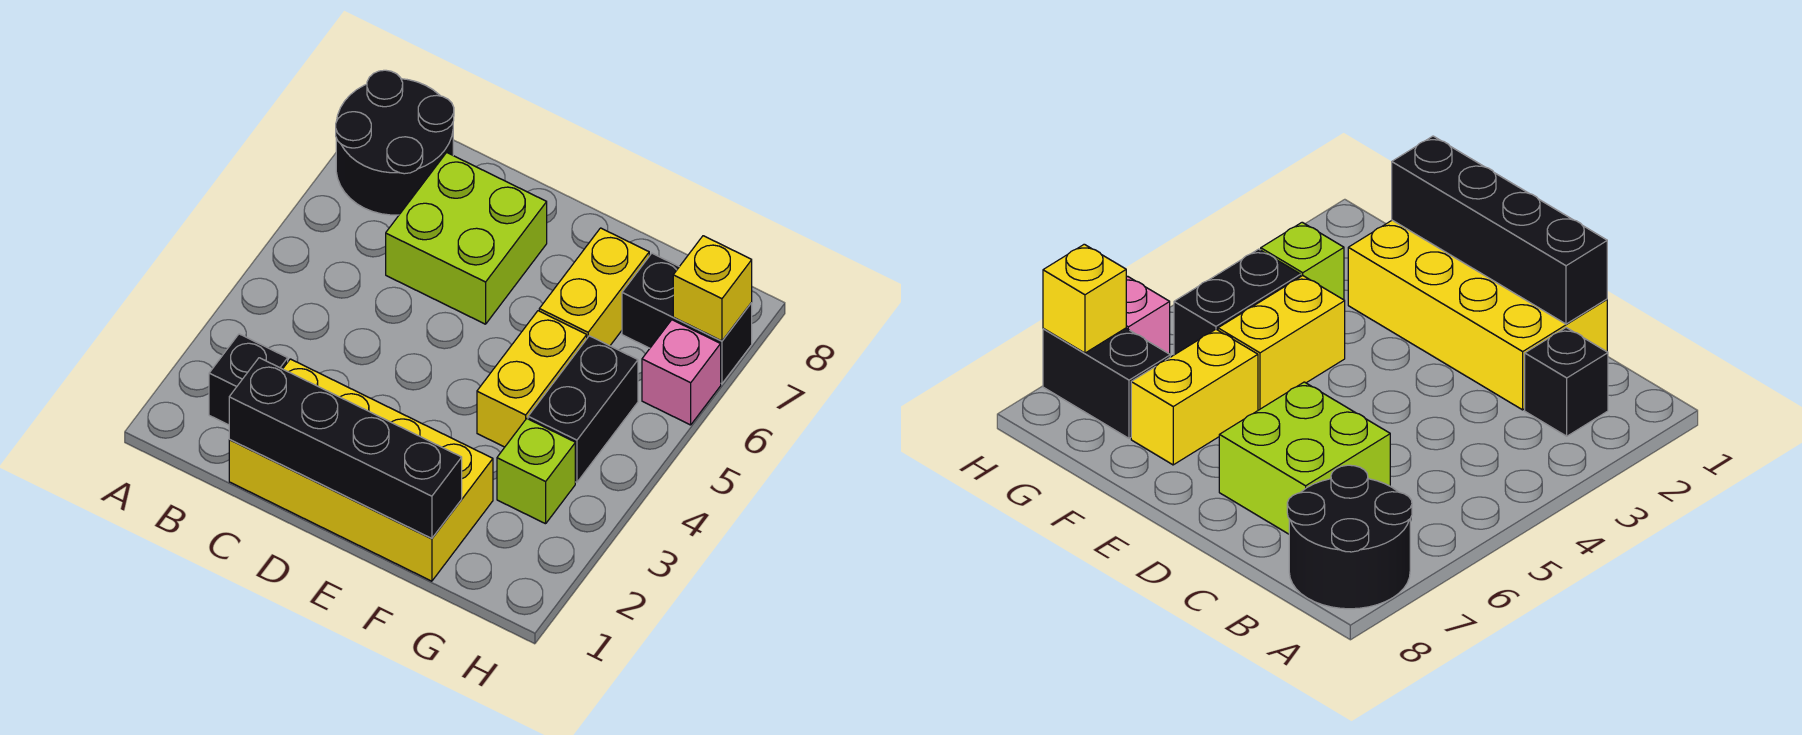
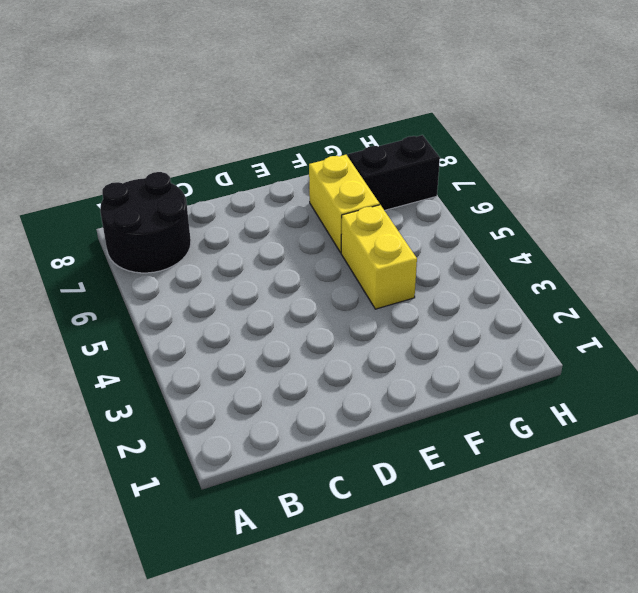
none -> black brick B2 level 1
none -> yellow brick C1:F2 level 1
none -> lime brick C6:D7 level 1

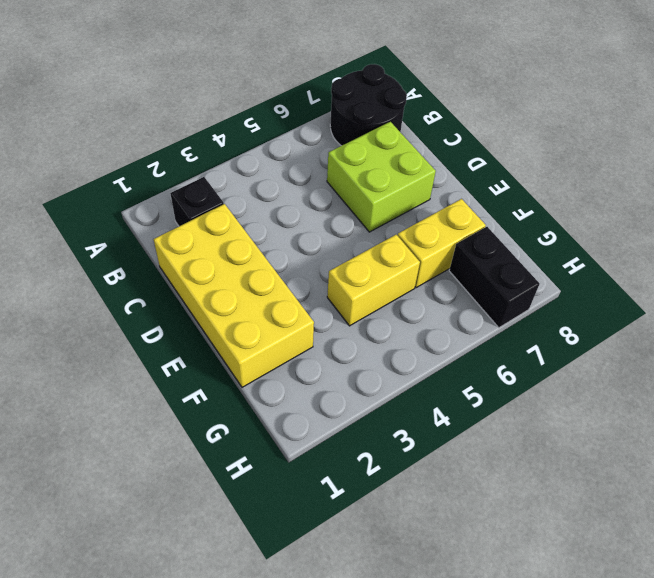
none -> lime brick G3 level 1
none -> black brick G4:G5 level 1
none -> pink brick H6 level 1

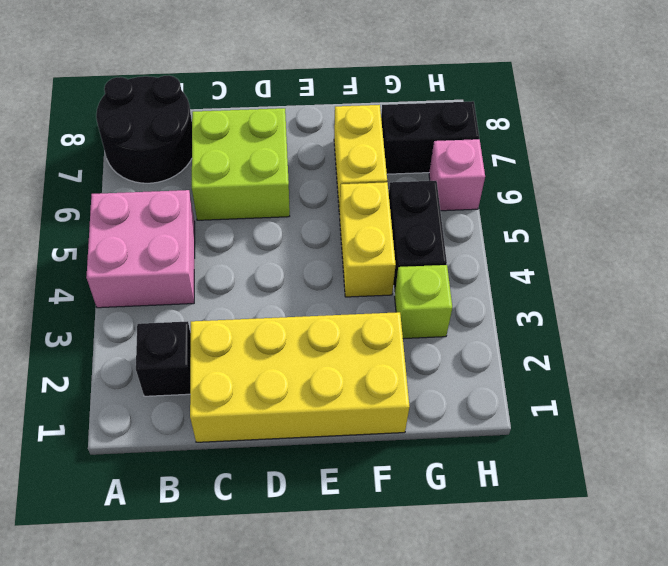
pink brick A4:B5 level 1 -> none
none -> black brick C1:F1 level 2
none -> yellow brick H7 level 2

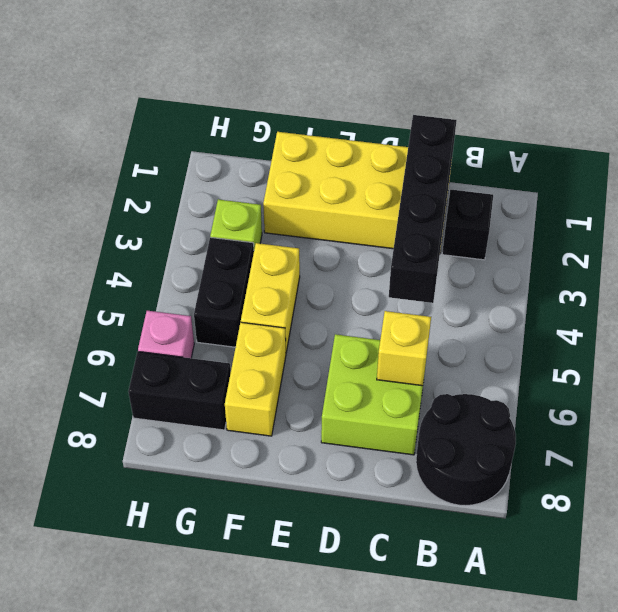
black brick C1:C4 level 2 -> black brick C1:F1 level 2
yellow brick C6 level 2 -> yellow brick H7 level 2

